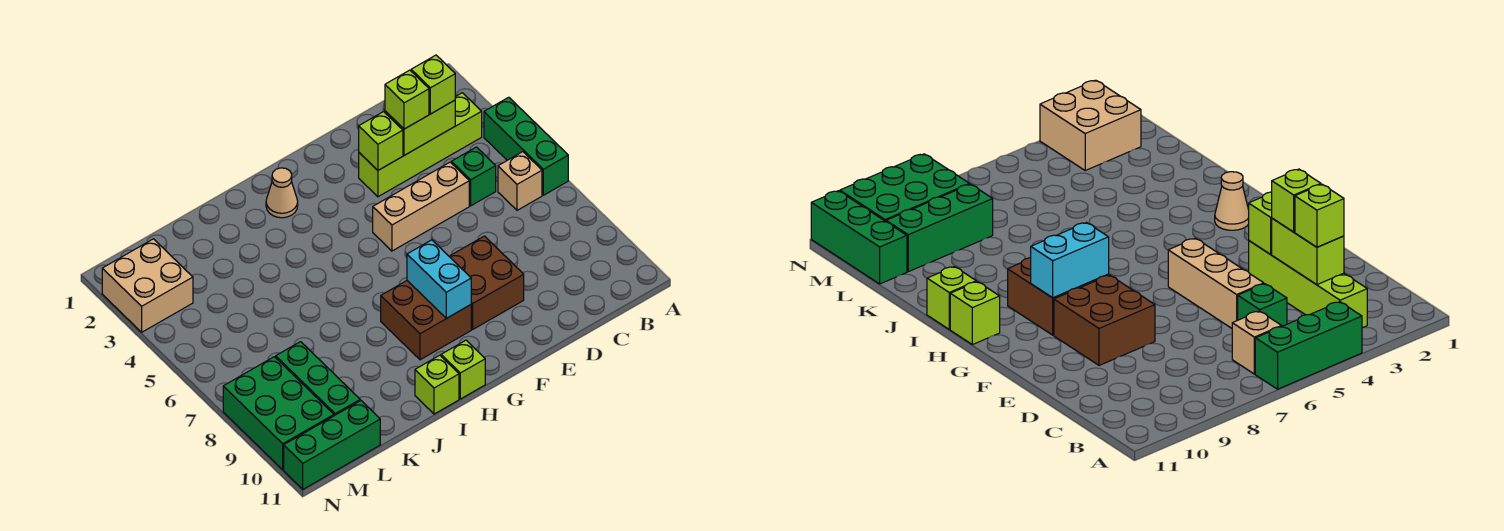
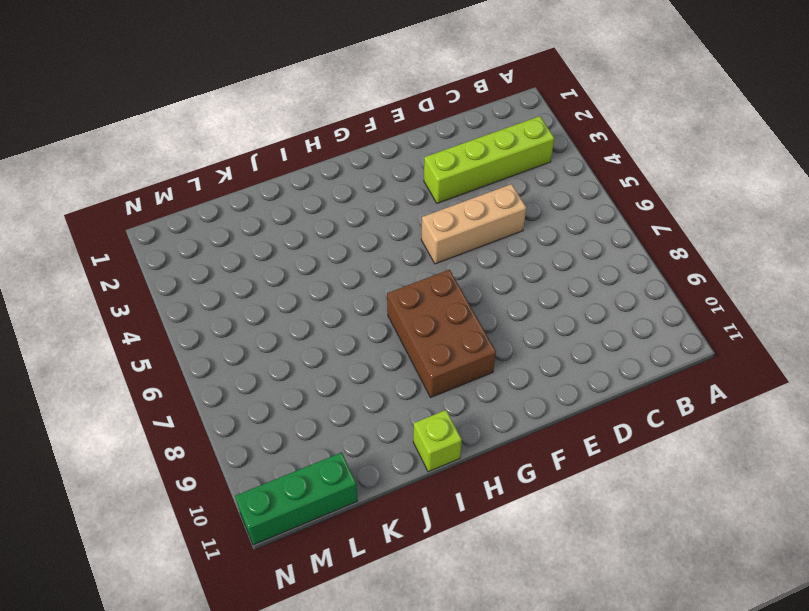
brown brick G7:H9 level 1 -> brown brick G8:H9 level 1
none -> green brick A4:A6 level 1
none -> tan brick B6 level 1
none -> green brick C5 level 1

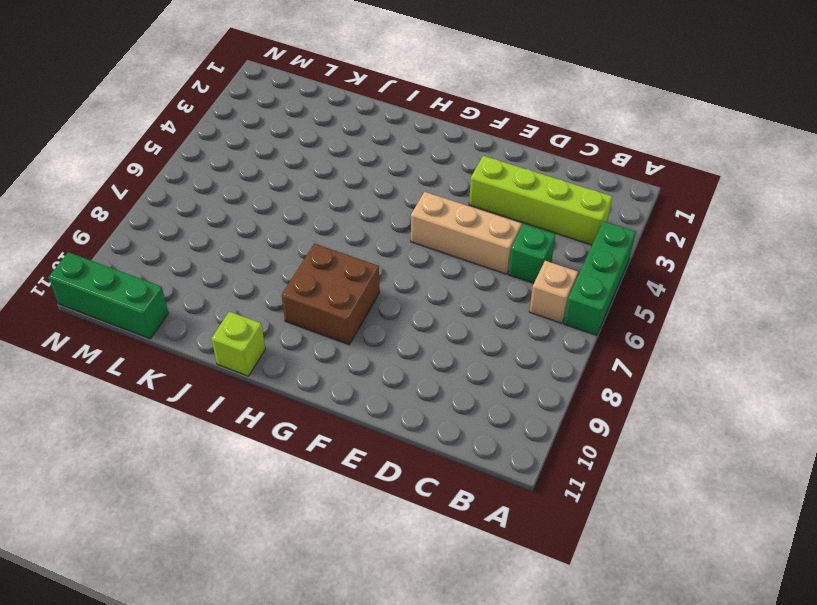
none -> brown brick E8:F9 level 1
none -> tan cone H2 level 1
none -> lime brick H11 level 1

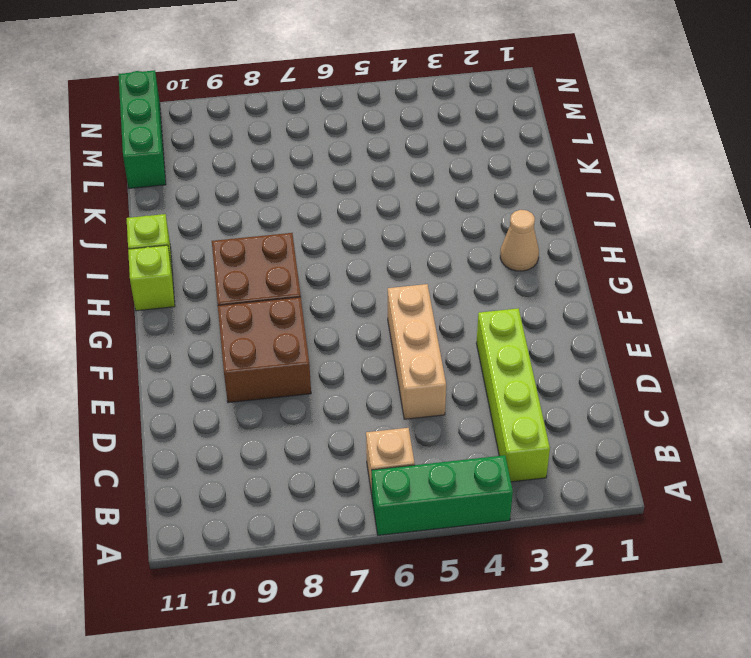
none -> green brick C5 level 1
none -> green brick L8:L10 level 1
none -> tan brick M2:N3 level 1

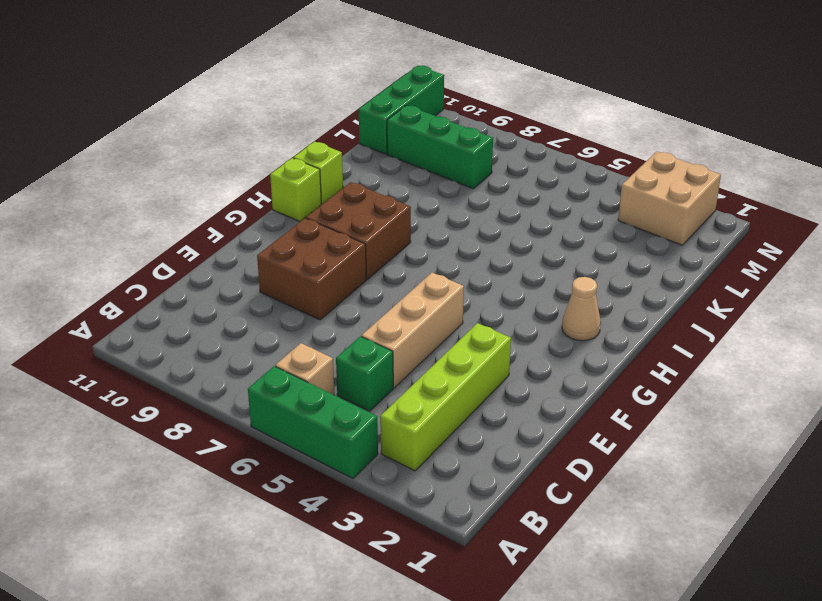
none -> green brick M8:N10 level 1
none -> lime brick C3:D3 level 2
none -> lime brick E3 level 2

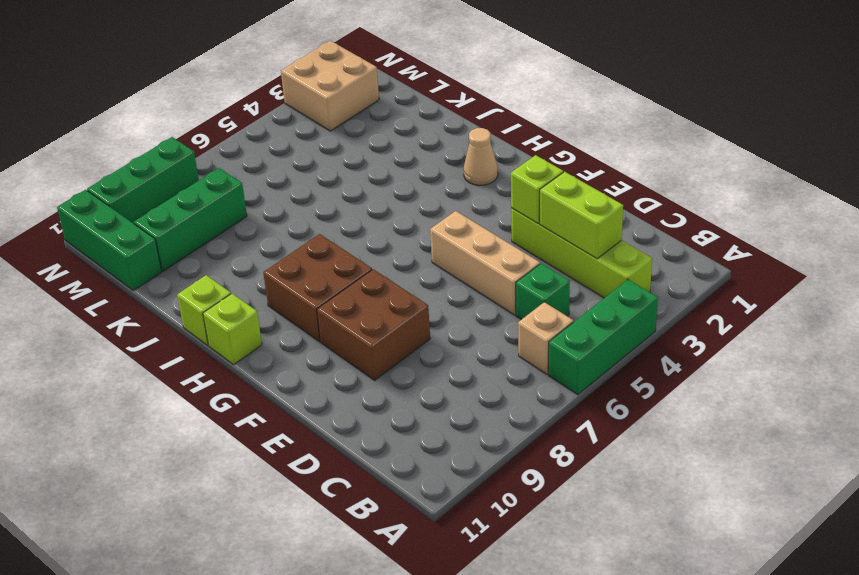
green brick N8:N10 level 1 -> green brick M8:N10 level 1
none -> cyan brick G8:G9 level 2
none -> lime brick C3 level 3
none -> lime brick D3 level 3

